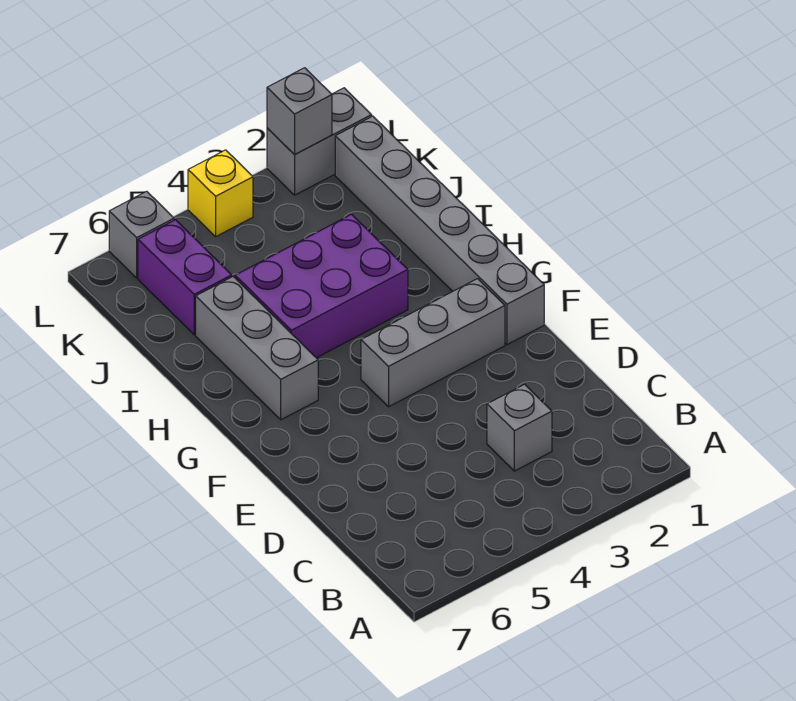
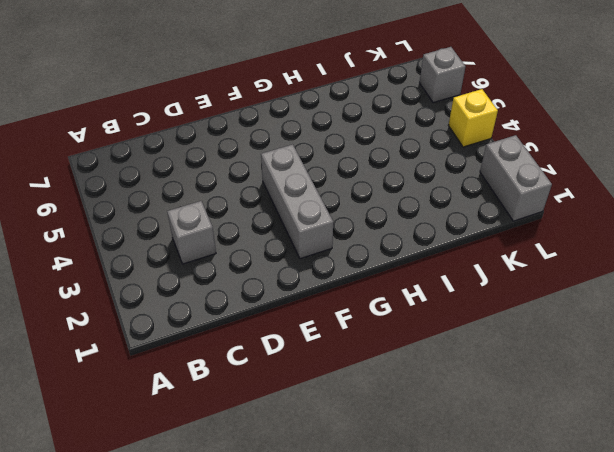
none -> grey brick F1:K1 level 1
none -> grey brick G6:I6 level 1

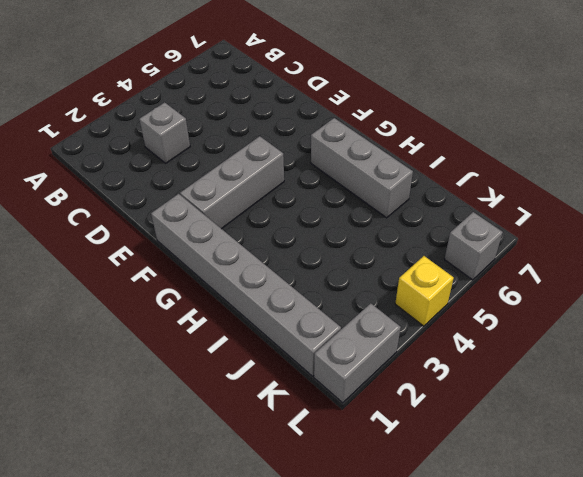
none -> purple brick H3:I5 level 1
none -> purple brick J6:K6 level 1

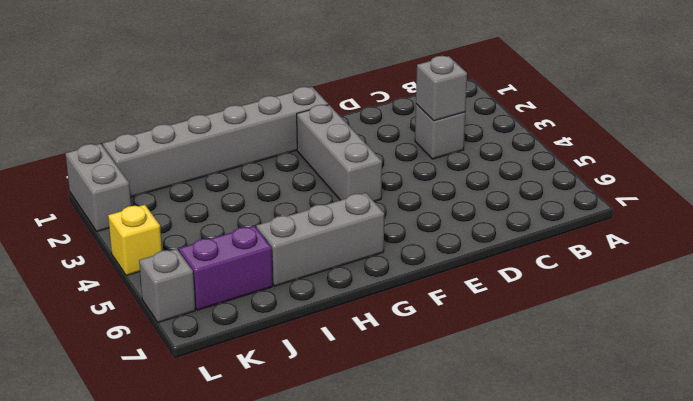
grey brick C3 level 2 -> grey brick L2 level 2
none -> purple brick H3:I5 level 1

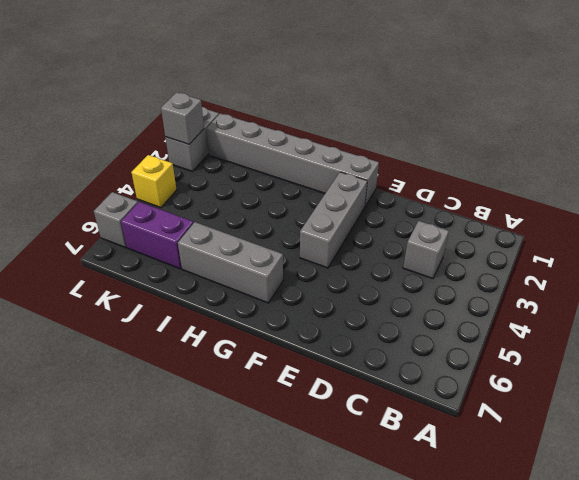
none -> purple brick H3:I5 level 1

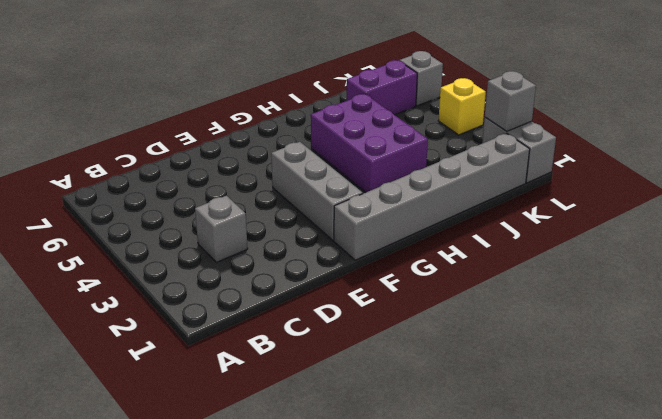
none -> grey brick G6:I6 level 1

